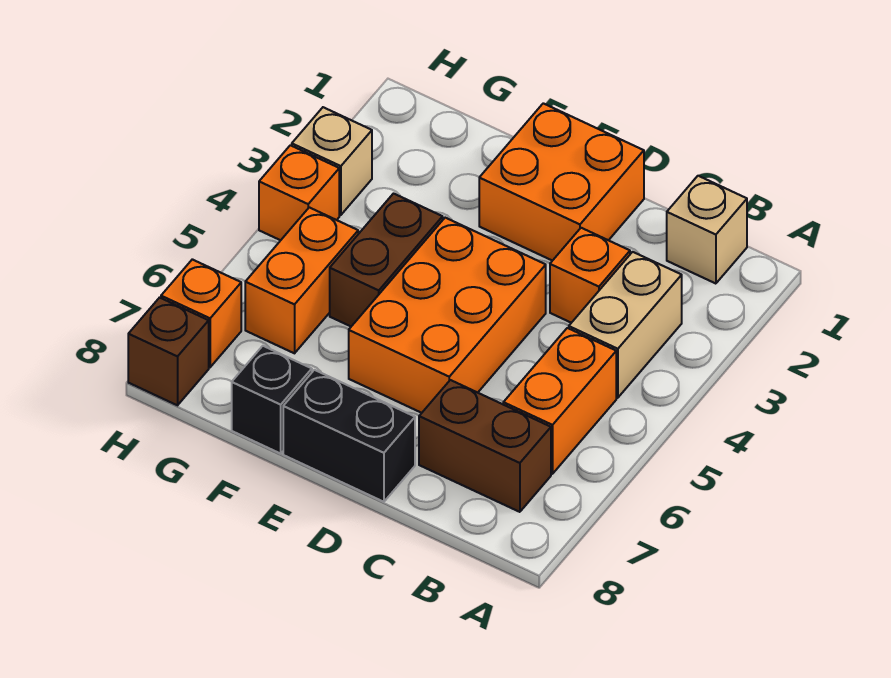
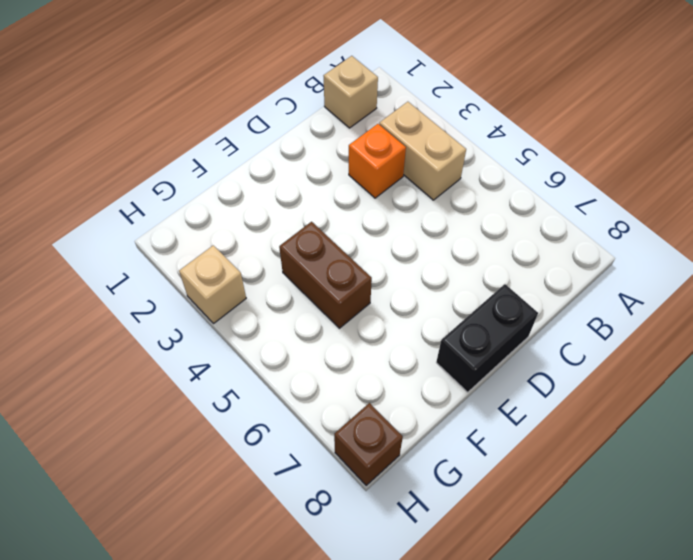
none -> orange brick B5:B6 level 1
none -> brown brick B7:C7 level 1
none -> orange brick D1:E2 level 1

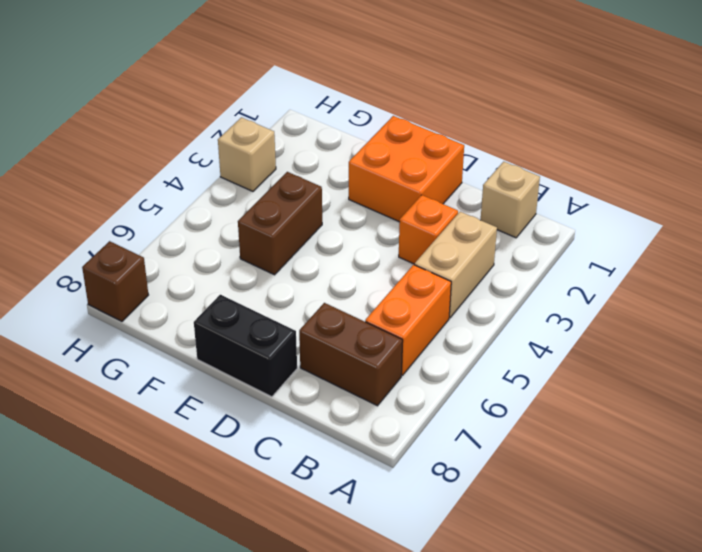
none -> orange brick D4:E6 level 1
none -> black brick F8 level 1
none -> orange brick G5:G6 level 1

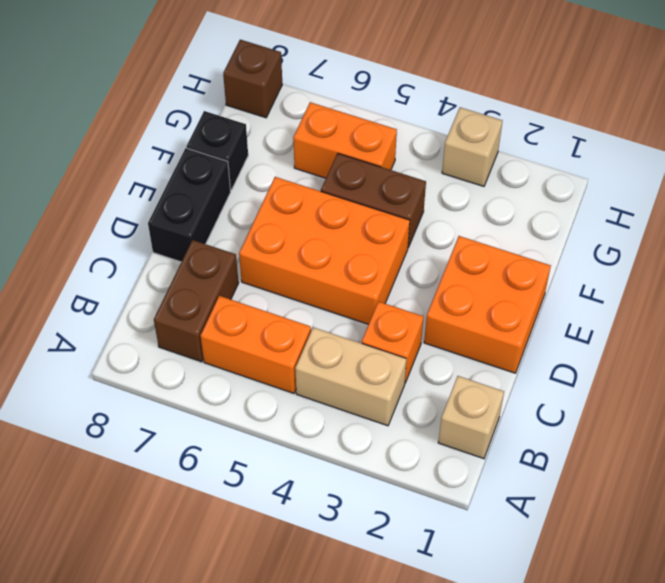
none -> orange brick H4 level 1
none -> orange brick H7 level 1

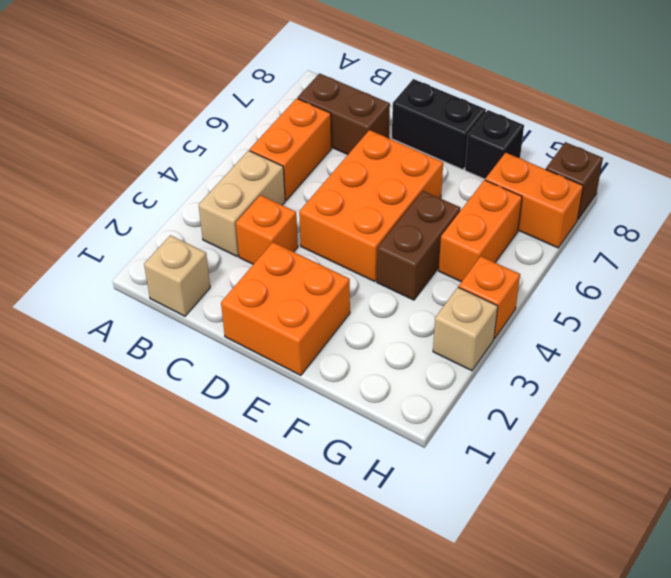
orange brick G7:H7 level 1 -> orange brick H7 level 1

